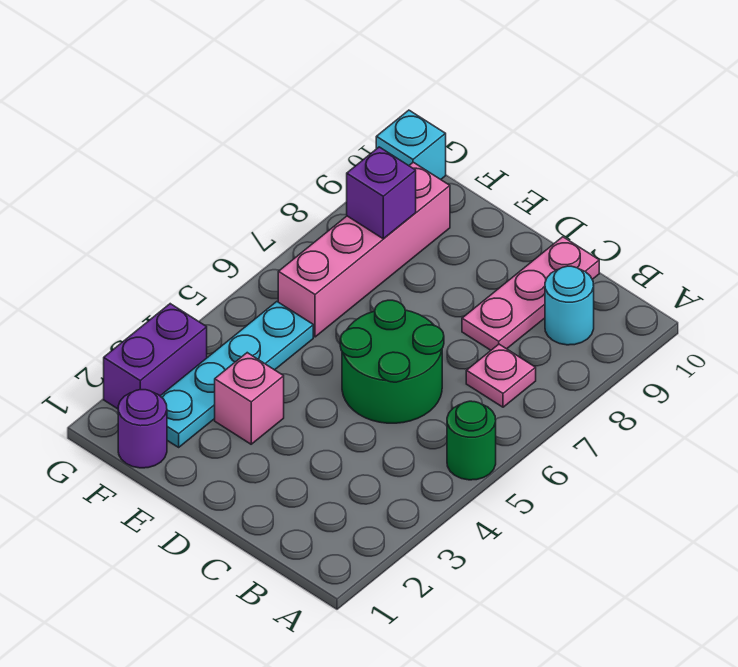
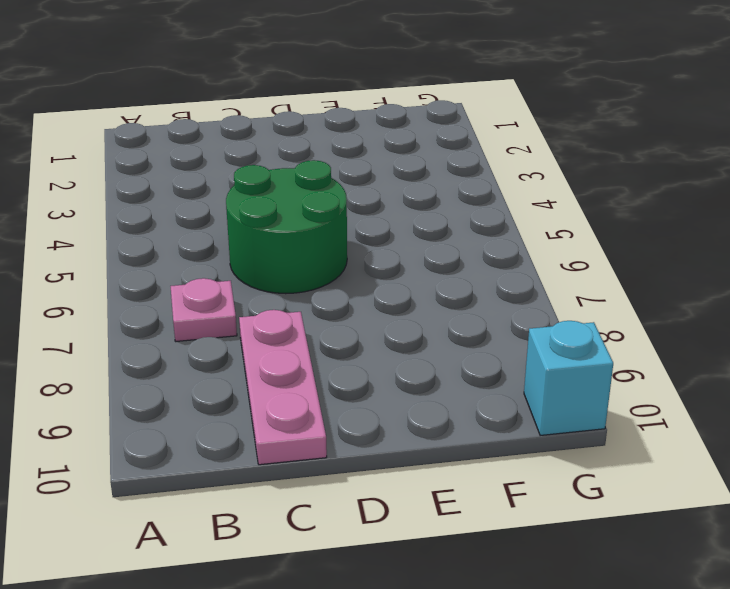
none -> green round brick A5 level 1
none -> cyan round brick B9 level 1
none -> pink brick E3 level 1

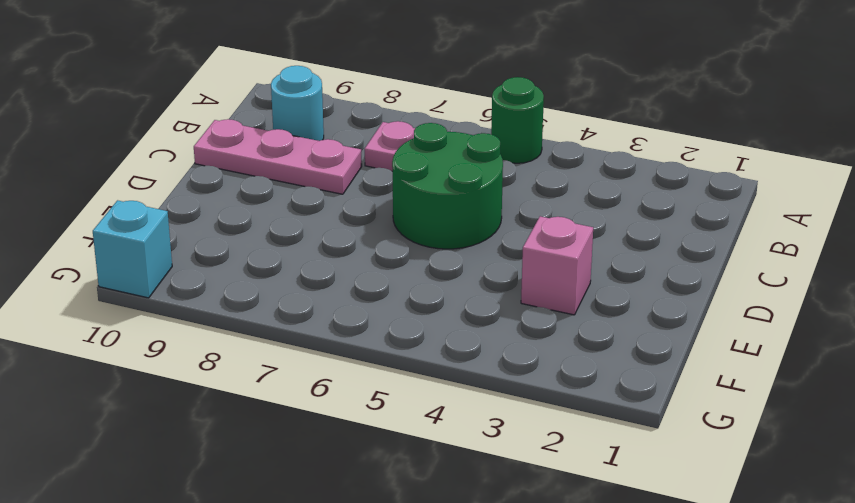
none -> purple round brick F1 level 1
none -> cyan plate F2:F5 level 1
none -> pink brick F6:F9 level 1

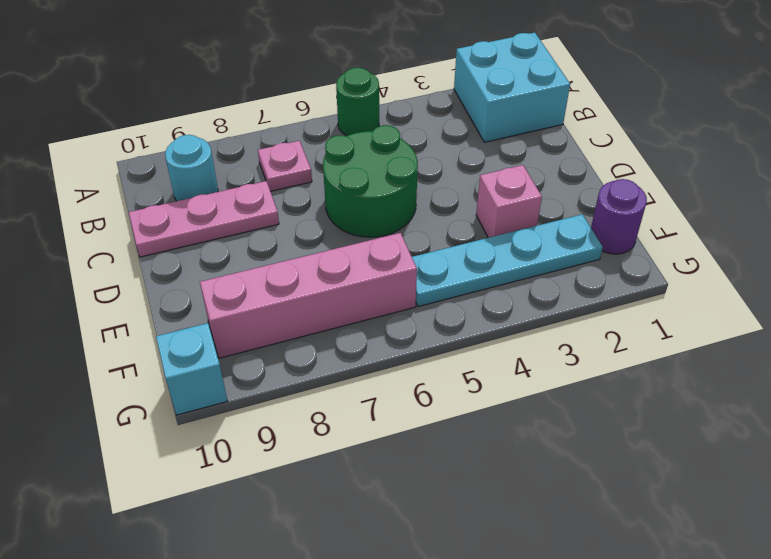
cyan brick A1:B2 level 1 -> none
none -> purple brick G2:G3 level 1
none -> purple brick F8 level 2

